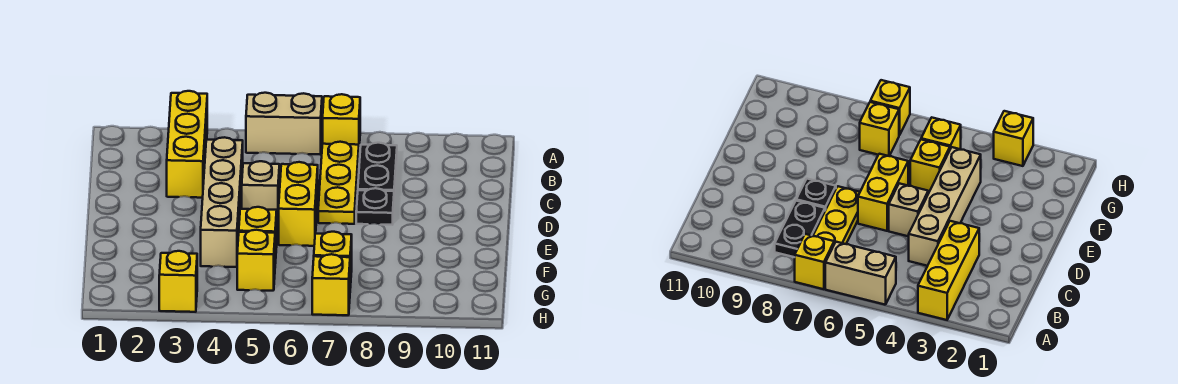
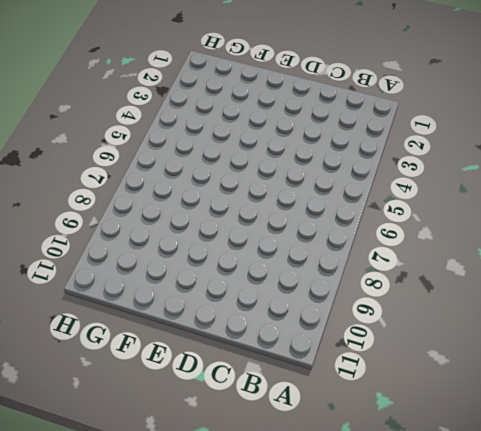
none -> yellow brick A3:C3 level 1
none -> tan brick A5:A6 level 1
none -> yellow brick A7 level 1

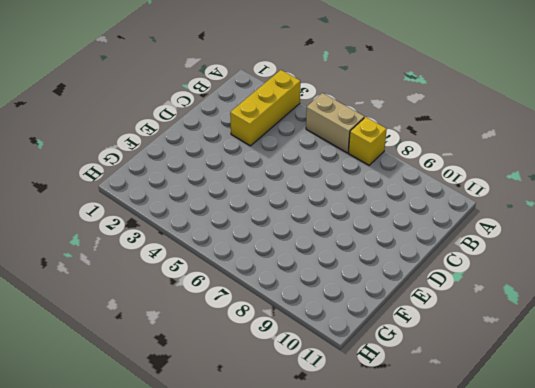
none -> yellow plate B7:D7 level 1
none -> black plate B8:C8 level 1
none -> tan brick C4:F4 level 1

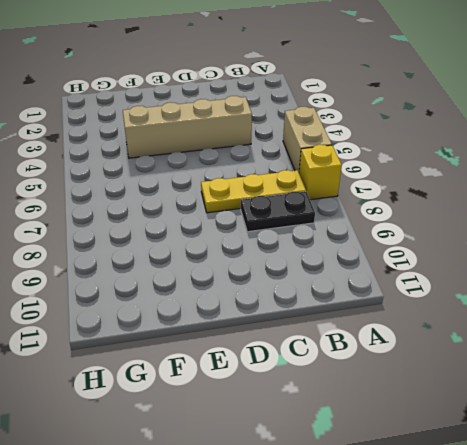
none -> yellow brick A3:C3 level 1
none -> tan brick D5 level 1
none -> yellow brick D6:E6 level 1

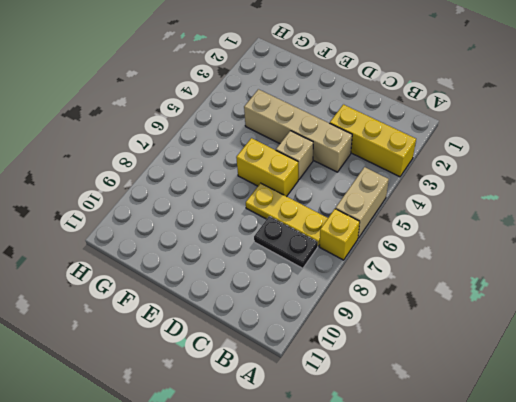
none -> black plate D8 level 1
none -> yellow brick F5 level 1
none -> yellow brick G5 level 1

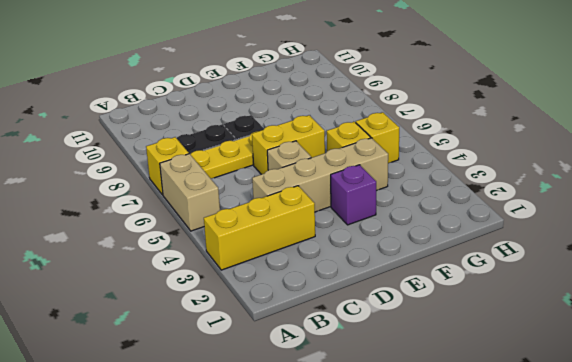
purple brick E3 level 1 -> none
none -> yellow brick G7 level 1
none -> yellow brick H3 level 1
none -> yellow brick H7 level 1

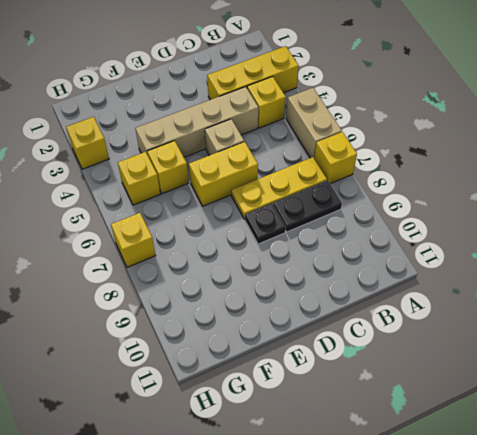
yellow brick B4 level 1 -> yellow brick G7 level 1

